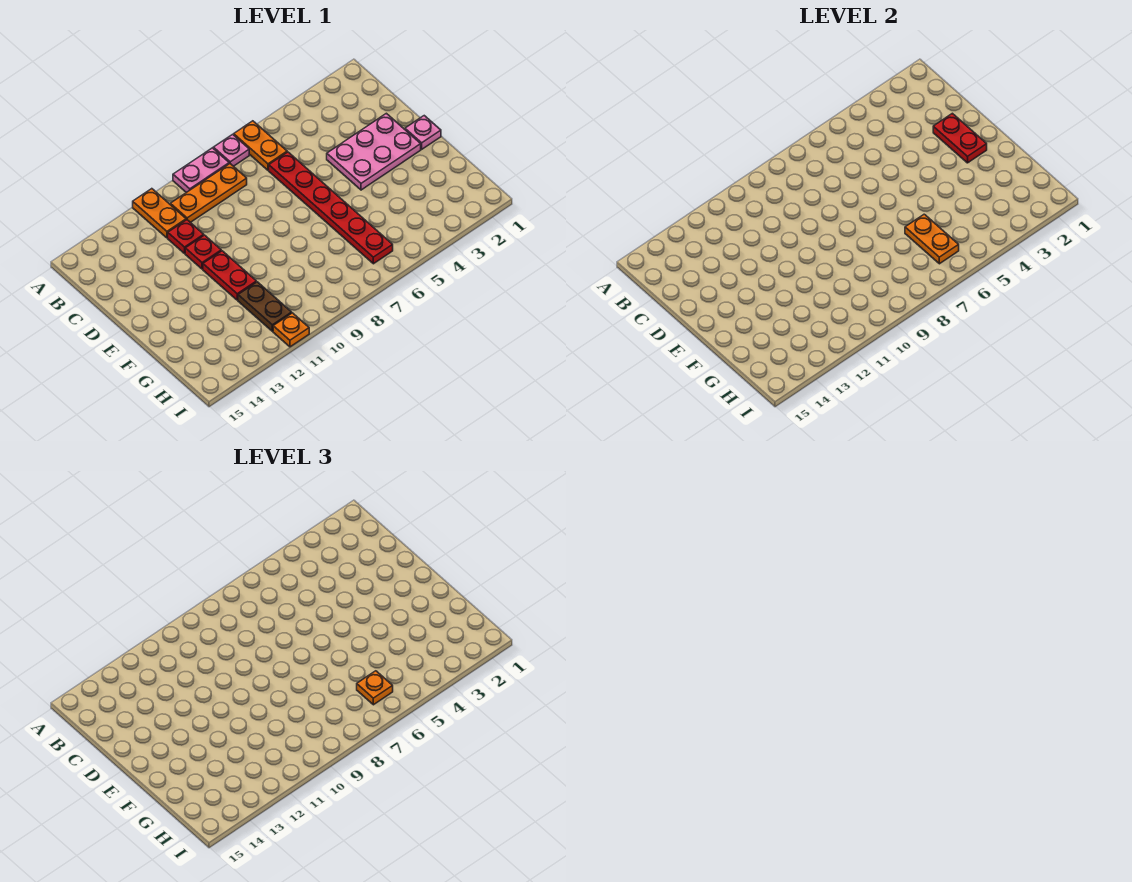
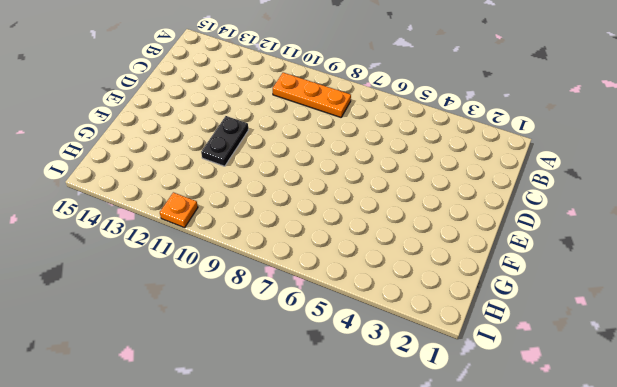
black plate E11:F11 level 1 -> red plate E11:F11 level 1
none -> orange plate A6:B6 level 1
none -> pink plate A7 level 1
none -> pink plate A8:A9 level 1

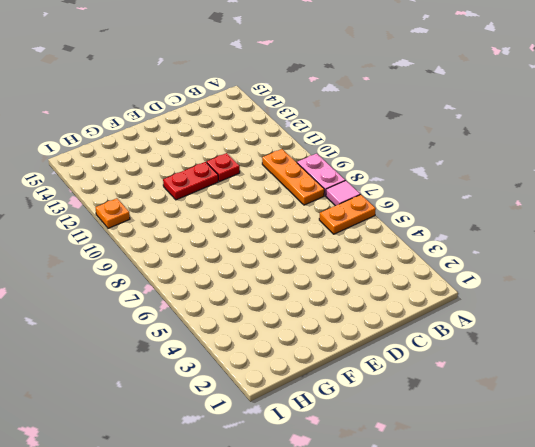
pink tile A7 level 1 -> pink plate A7 level 1
none -> orange plate A11:B11 level 1
none -> red plate C6:H6 level 1
none -> red plate C11 level 1

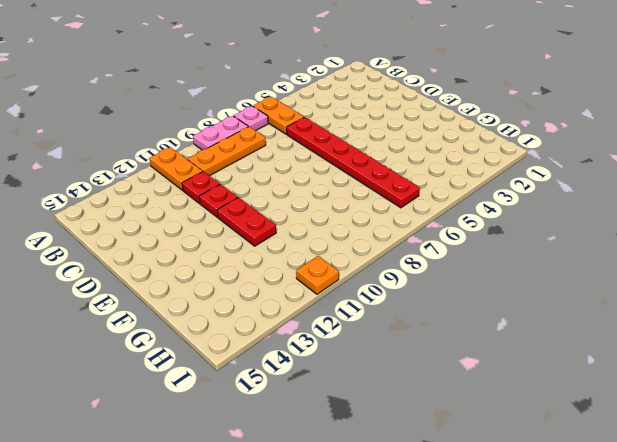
none -> pink plate D2:E4 level 1
none -> pink plate E1 level 1
none -> brown plate G11:H11 level 1

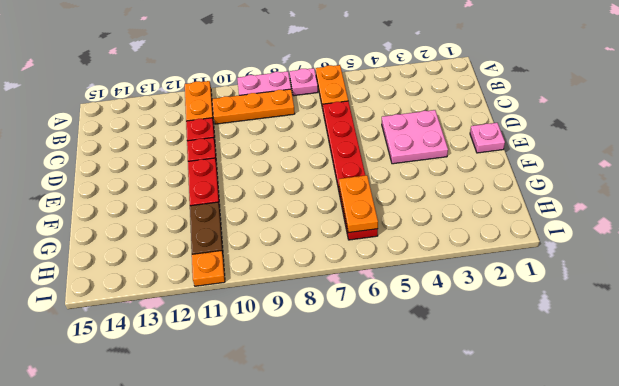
pink plate D3:E4 level 1 -> pink plate D2:E4 level 1
none -> red plate D2:E2 level 2
none -> orange plate H6 level 3

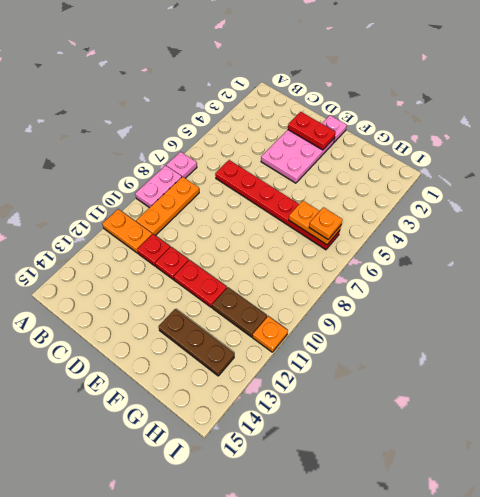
brown plate F13:H13 level 1 -> none
none -> orange plate A6:B6 level 1

